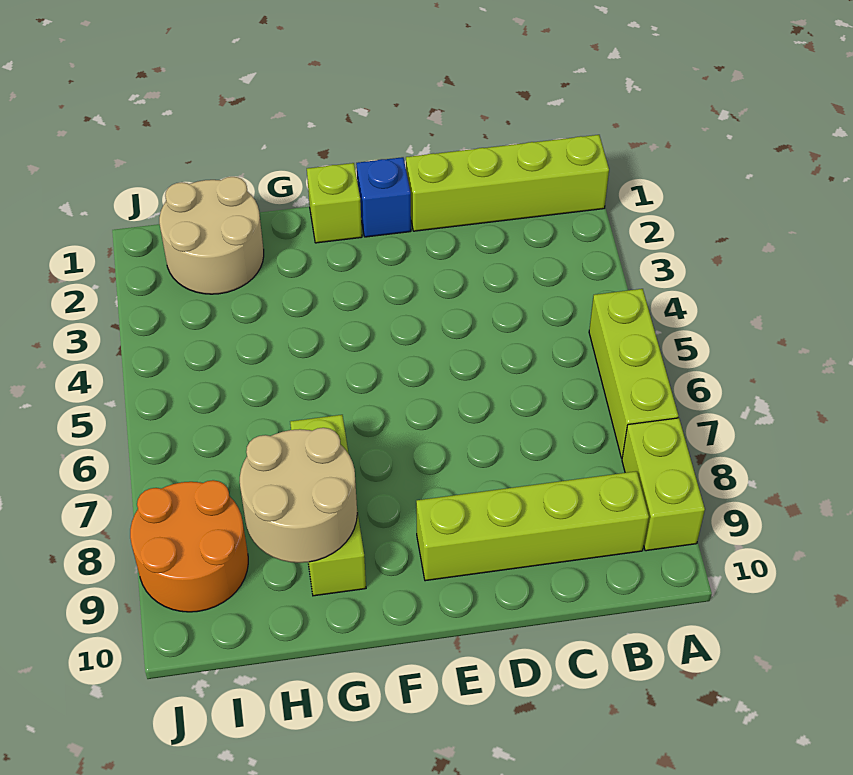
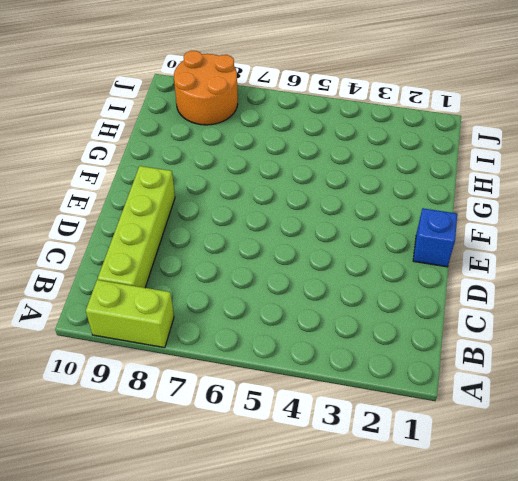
none -> lime brick A1:D1 level 1
none -> lime brick A5:A7 level 1

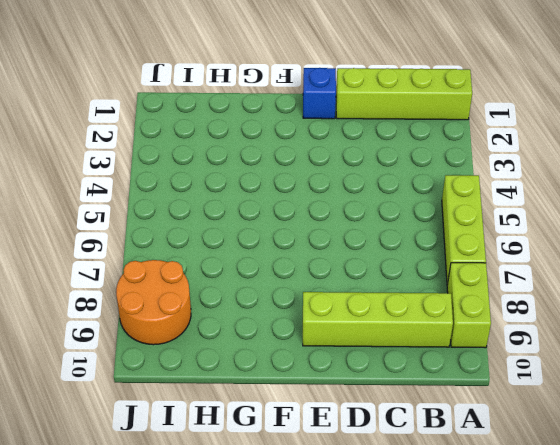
none -> lime brick F1 level 1
none -> lime brick G7:G9 level 1

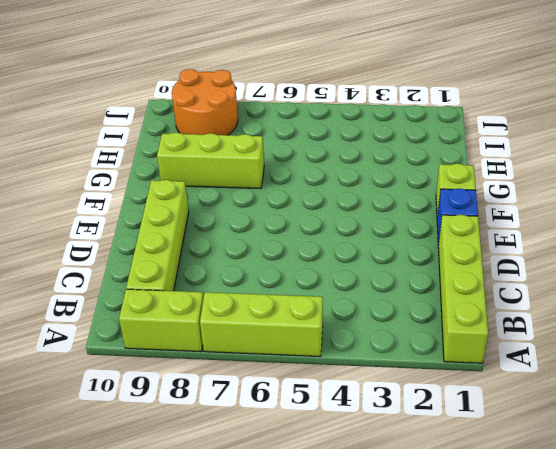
none -> tan round brick H1:I2 level 1
none -> tan round brick G8:H9 level 2

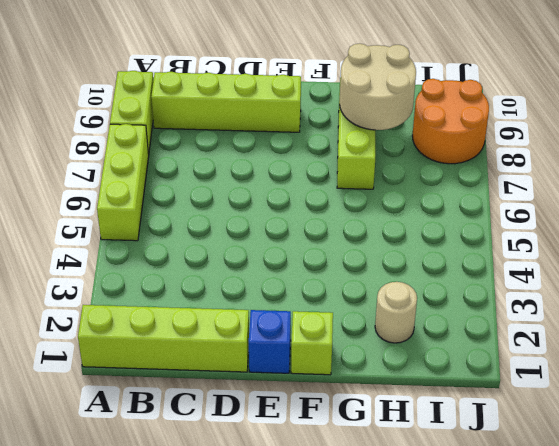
tan round brick H2 level 1 -> tan round brick H1:I2 level 1

